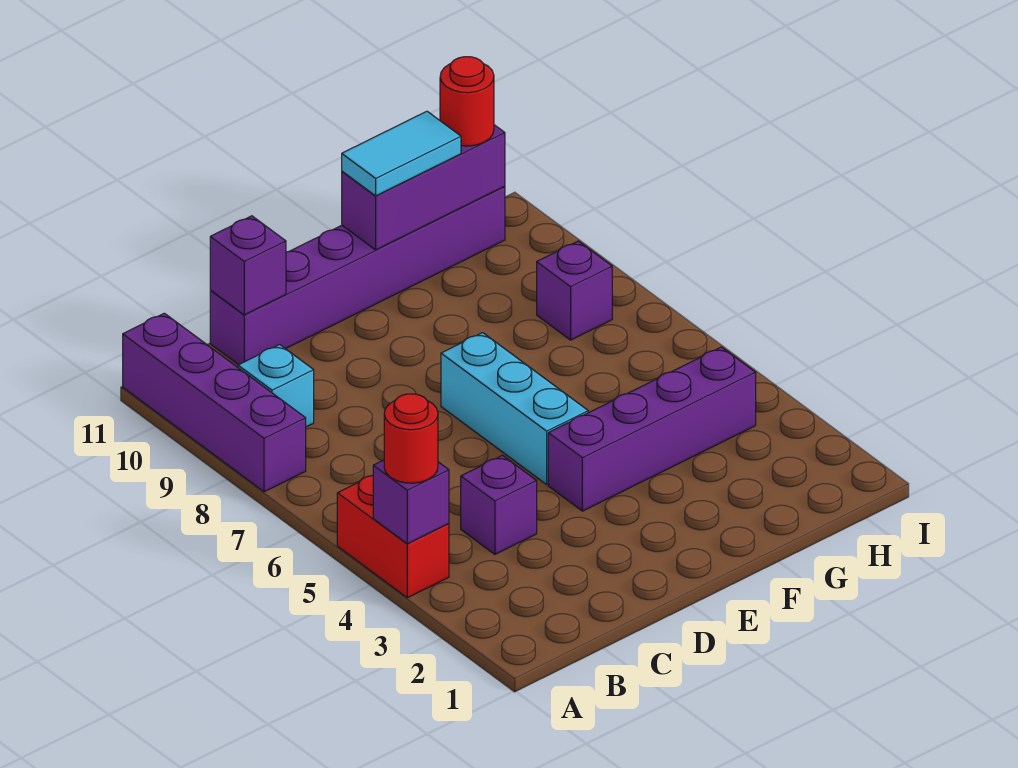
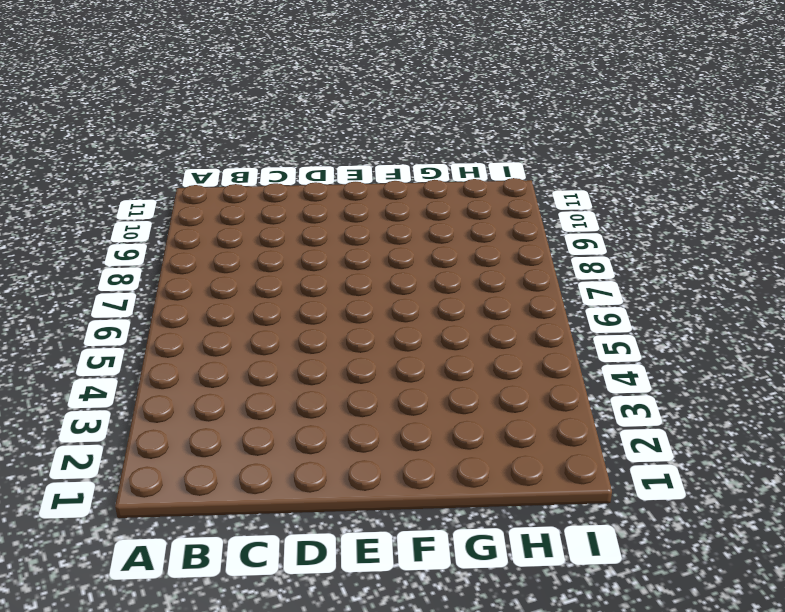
none -> red brick A4:A5 level 1
none -> purple brick A8:A11 level 1
none -> cyan brick B9 level 1

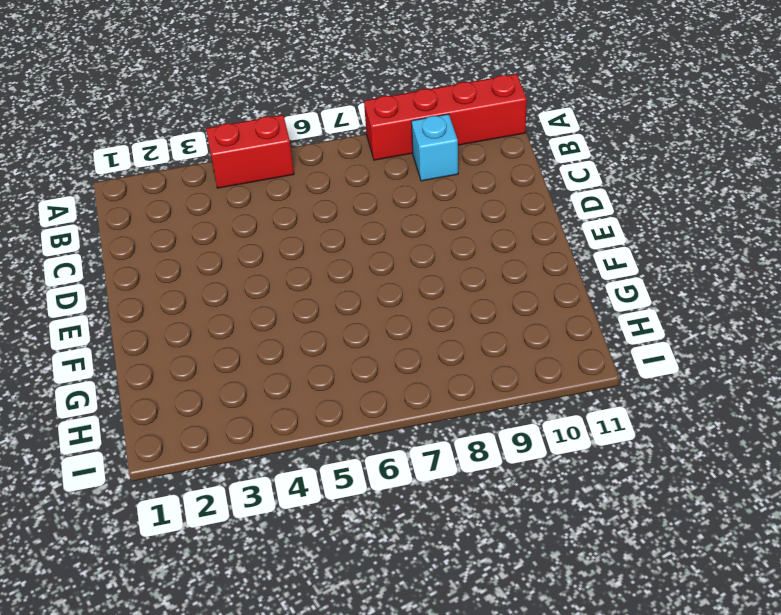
red brick A8:A11 level 1 -> purple brick A8:A11 level 1
none -> purple brick C4 level 1
none -> purple brick C11:H11 level 1
none -> purple brick E4:H4 level 1

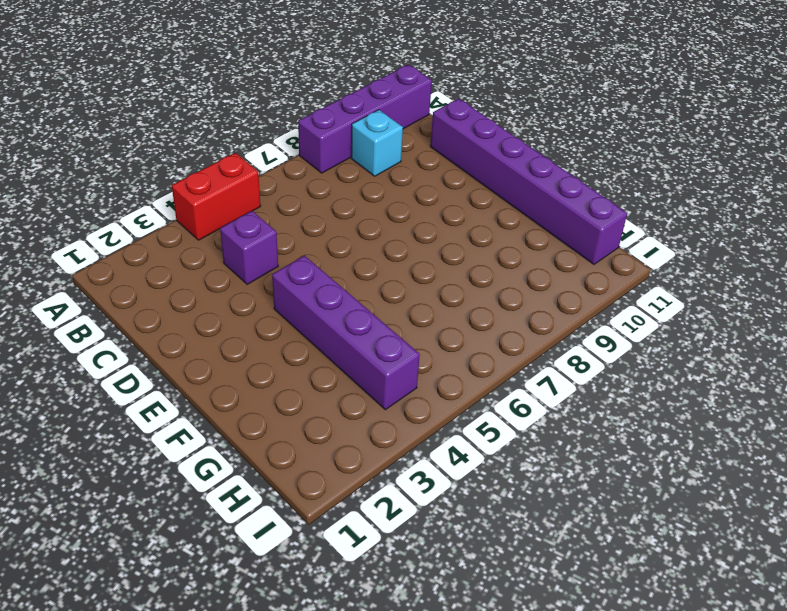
none -> cyan brick E5:E7 level 1
none -> purple brick H8 level 1
none -> purple brick A4 level 2

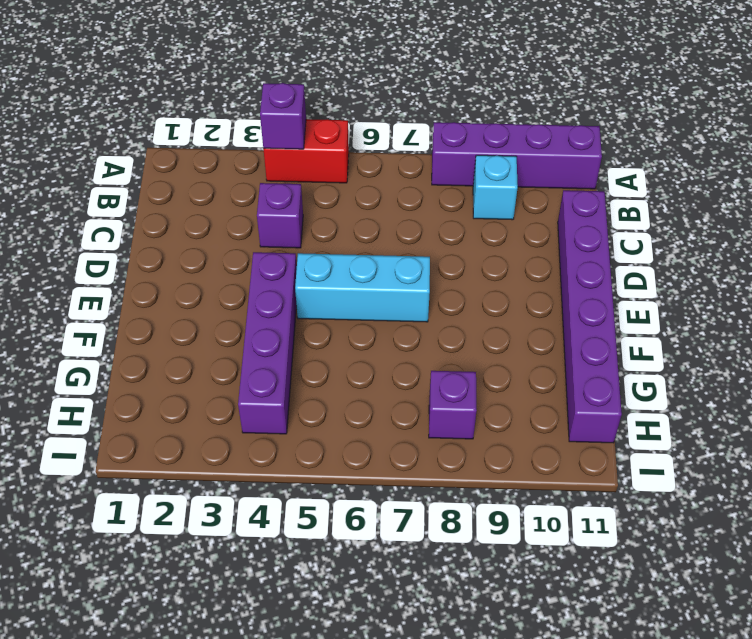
none -> purple brick C11 level 2
none -> purple brick F11:H11 level 2
none -> red round brick A4 level 3

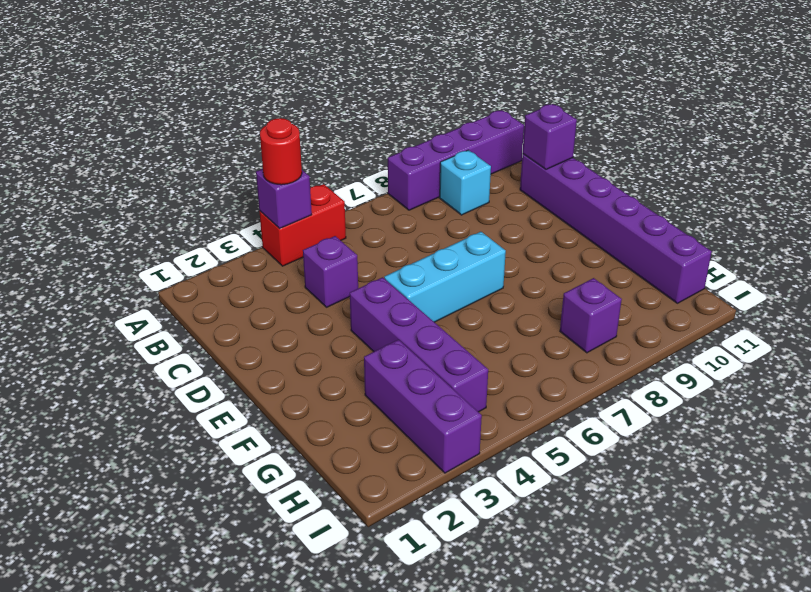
purple brick G3:I3 level 1 -> purple brick F11:H11 level 2
none -> cyan tile F11:G11 level 3
none -> red round brick H11 level 3

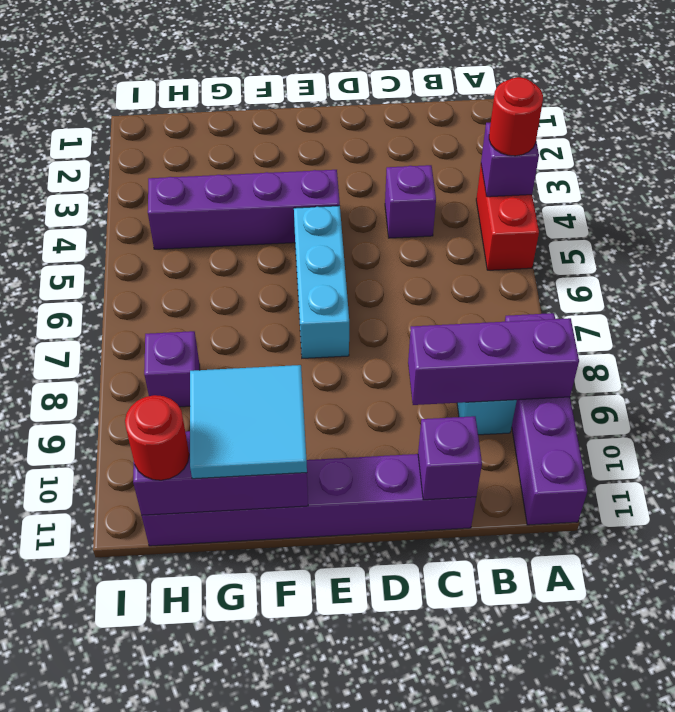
purple brick A9:C9 level 2 -> none
cyan tile F10:G11 level 3 -> cyan tile F11:G11 level 3

